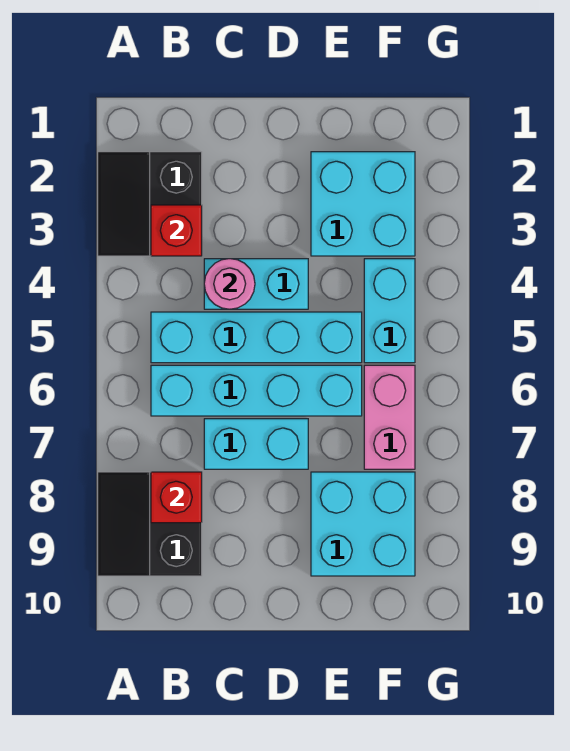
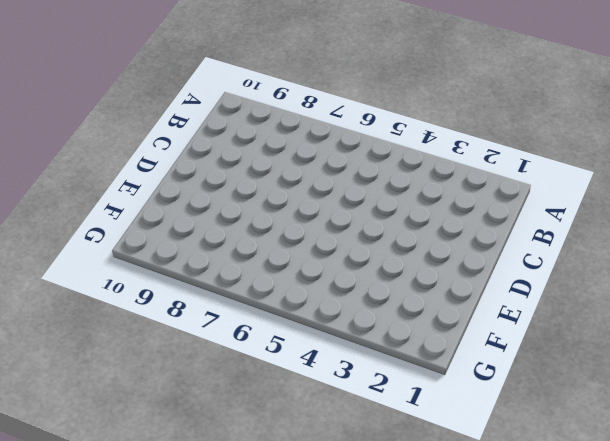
none -> black slope A2:B3 level 1 top B
none -> black slope A8:B9 level 1 top B
none -> cyan brick B5:E5 level 1

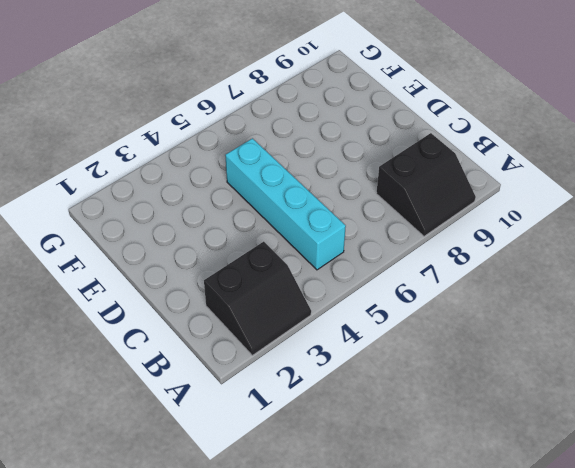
none -> cyan brick B6:E6 level 1
none -> cyan brick C4:D4 level 1
none -> cyan brick C7:D7 level 1

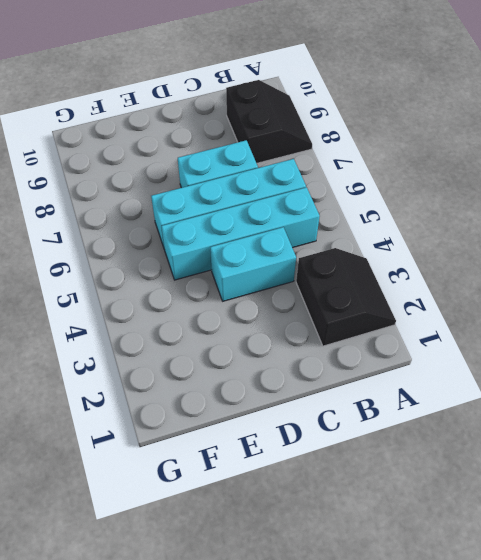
none -> cyan brick E2:F3 level 1
none -> cyan brick E8:F9 level 1
none -> cyan brick F4:F5 level 1

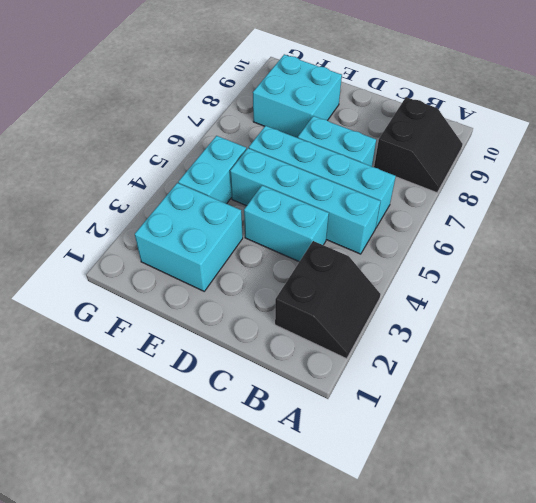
none -> pink brick F6:F7 level 1
none -> red brick B3 level 2
none -> red brick B8 level 2

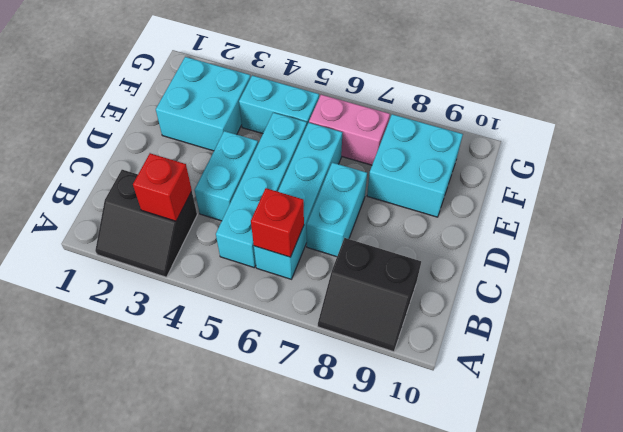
red brick B6 level 2 -> red brick B8 level 2
none -> pink round brick C4 level 2

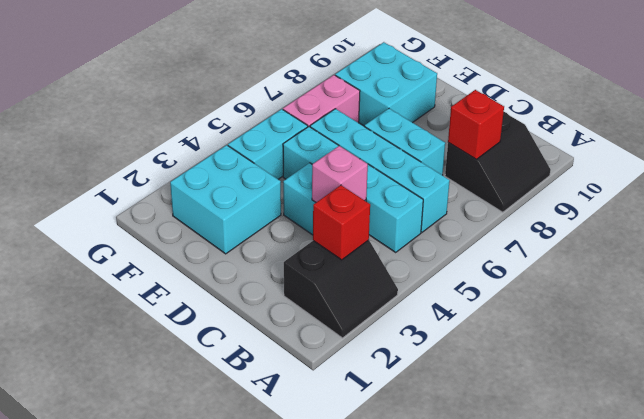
pink brick C4 level 2 -> pink round brick C4 level 2

